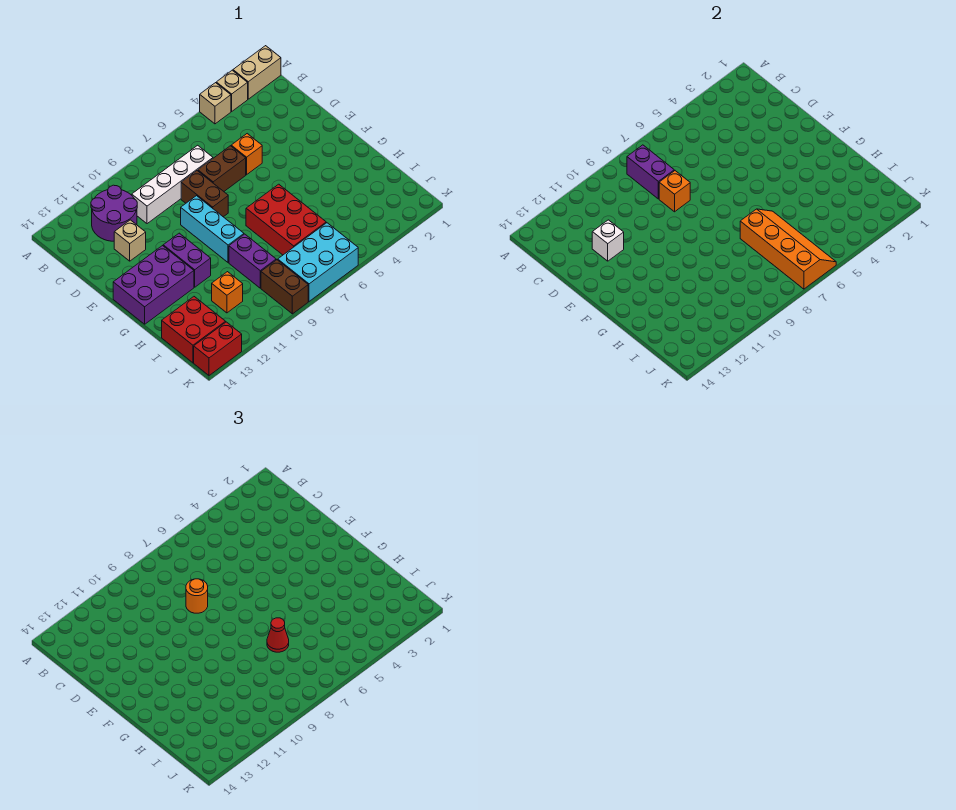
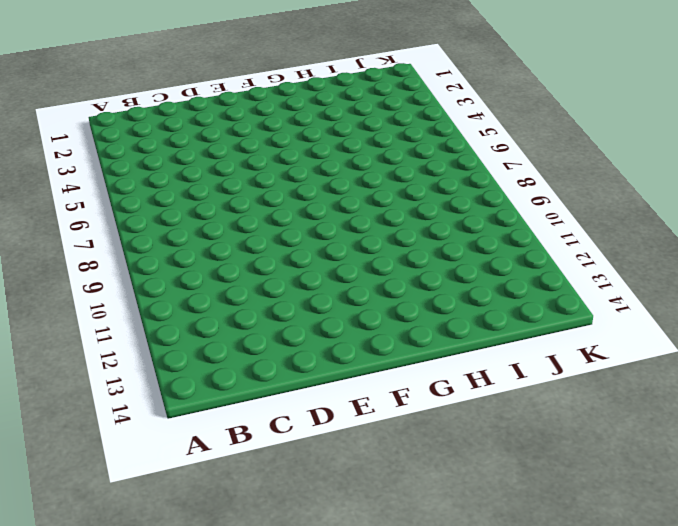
none -> tan brick A1:A2 level 1
none -> tan brick A3 level 1
none -> tan brick A4 level 1

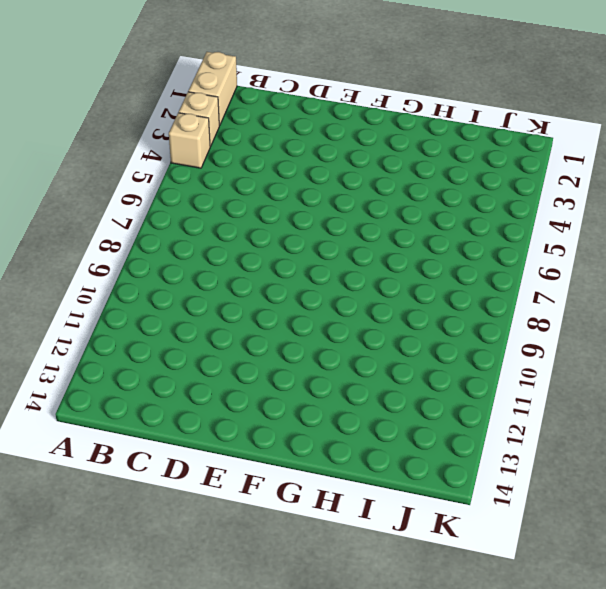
none -> purple round brick B11:C12 level 1
none -> white brick C7:C10 level 1
none -> orange brick D5 level 1

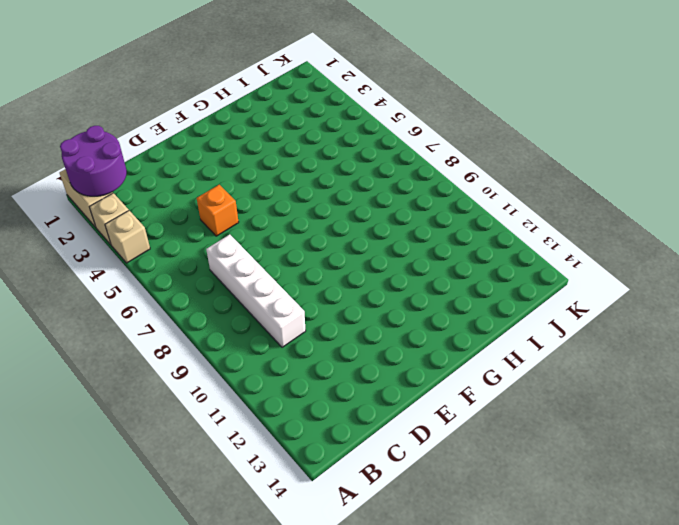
purple round brick A1:B2 level 2 -> purple round brick B11:C12 level 1
none -> brown brick D6:D7 level 1
none -> brown brick D8:E8 level 1
none -> tan brick D12 level 1

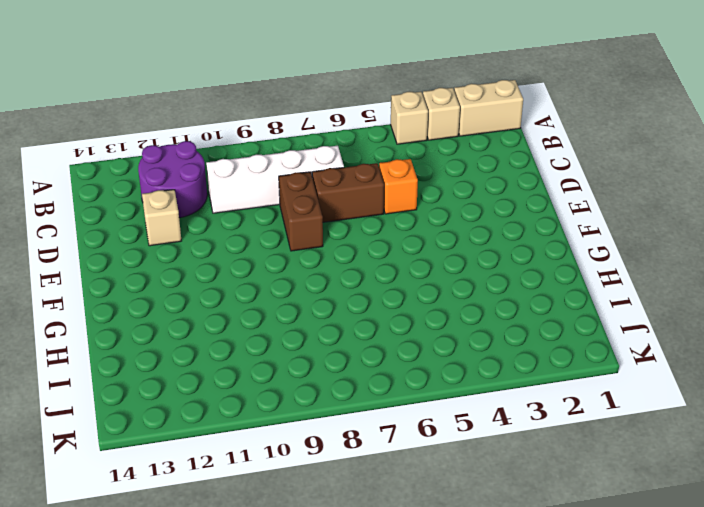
none -> cyan brick E9:G9 level 1
none -> purple brick F11:G11 level 1
none -> purple brick F12:G14 level 1

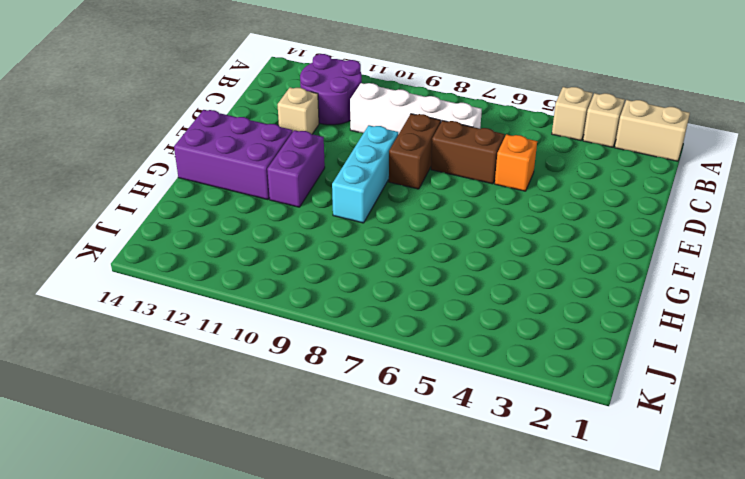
none -> red brick G6:I7 level 1
none -> purple brick H9:I9 level 1
none -> orange brick I11 level 1

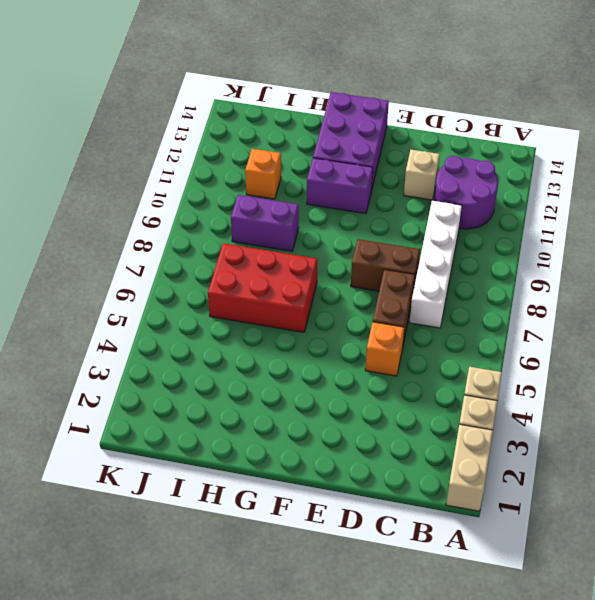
none -> cyan brick E9:G9 level 1
none -> red brick I13:J14 level 1
none -> cyan brick J6:K8 level 1

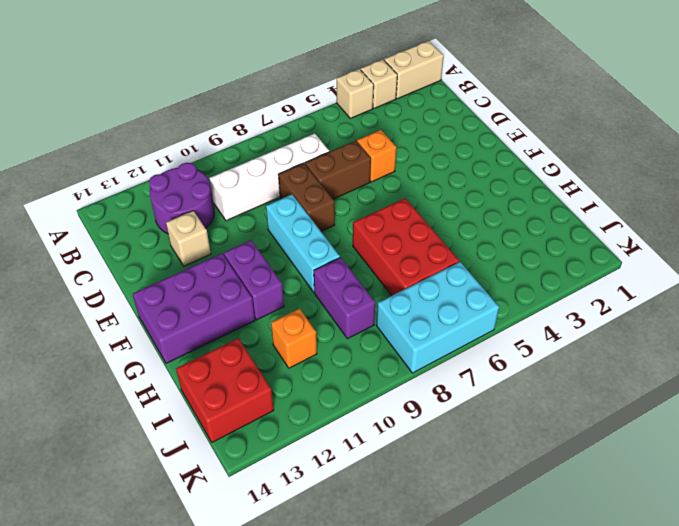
none -> brown brick J9:K9 level 1
none -> red brick K13:K14 level 1
none -> purple brick B8:C8 level 2

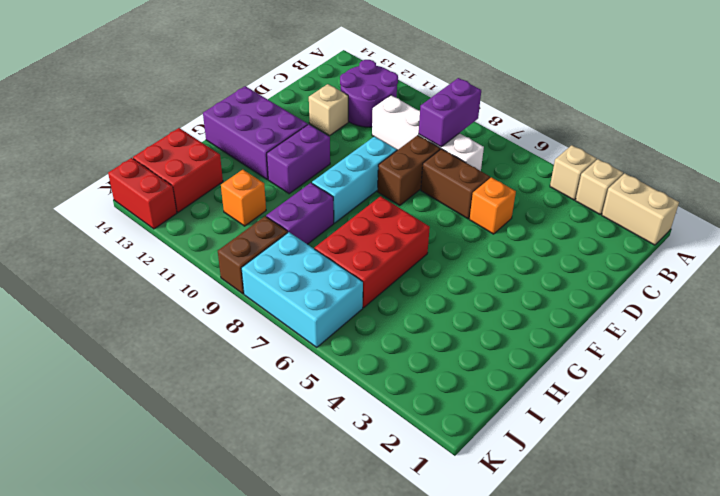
none -> orange brick D8 level 2
none -> white brick D12 level 2
none -> orange slope H6:K7 level 2 top 7

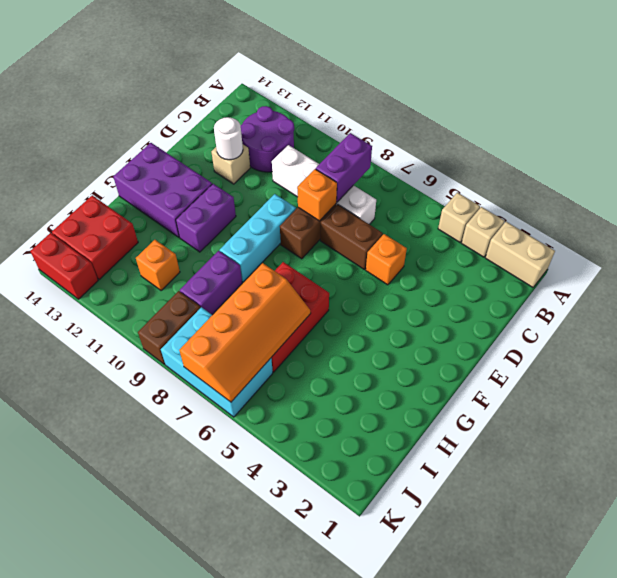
white round brick D12 level 2 -> white brick D12 level 2
none -> orange round brick D8 level 3
none -> red cone H7 level 3

